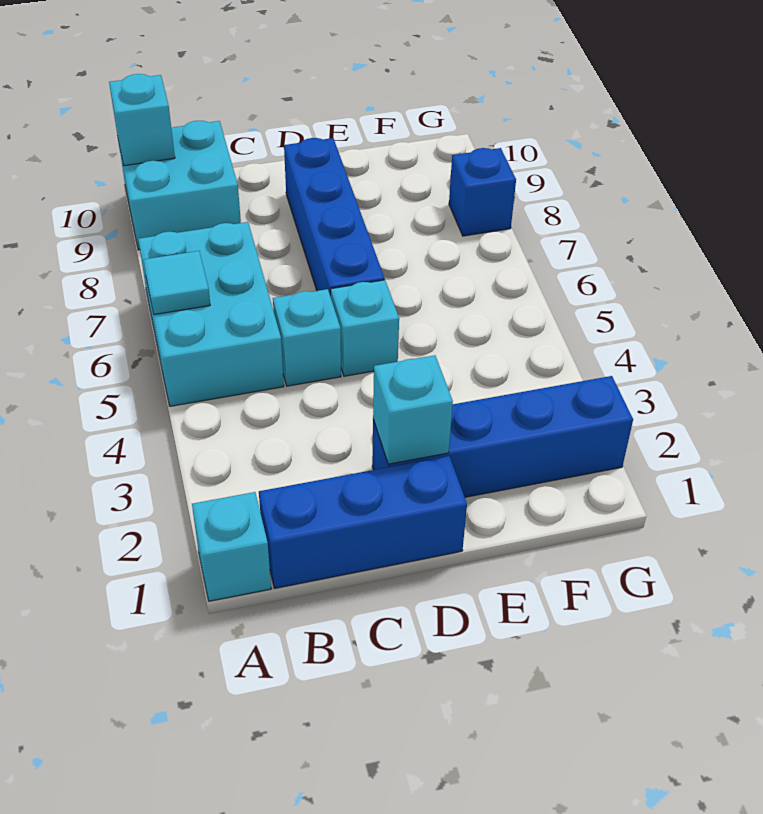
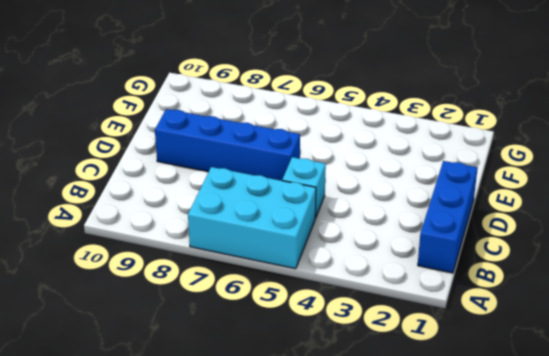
none -> cyan brick A1 level 1
none -> cyan brick A9:B10 level 1
none -> blue brick D2:G2 level 1

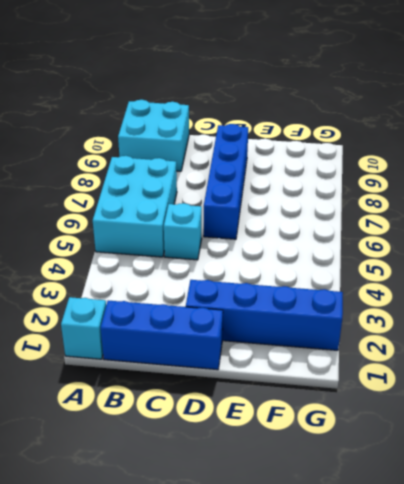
none -> cyan brick D5 level 1
none -> blue brick G8 level 1
none -> cyan tile A6 level 2

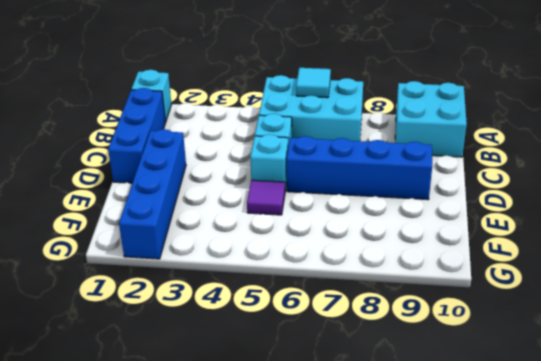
purple tile E5 level 1 -> none
none -> blue brick G8 level 1
none -> cyan brick A10 level 2
none -> cyan brick D2 level 2

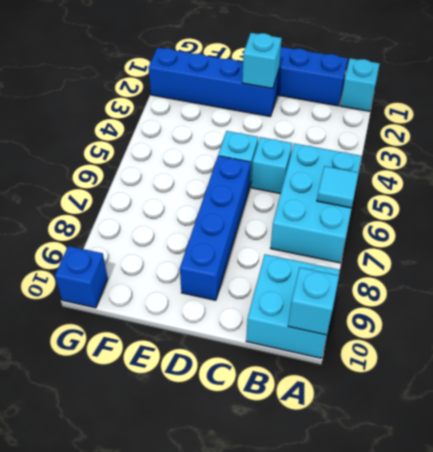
blue brick G10 level 1 -> blue brick G8 level 1

